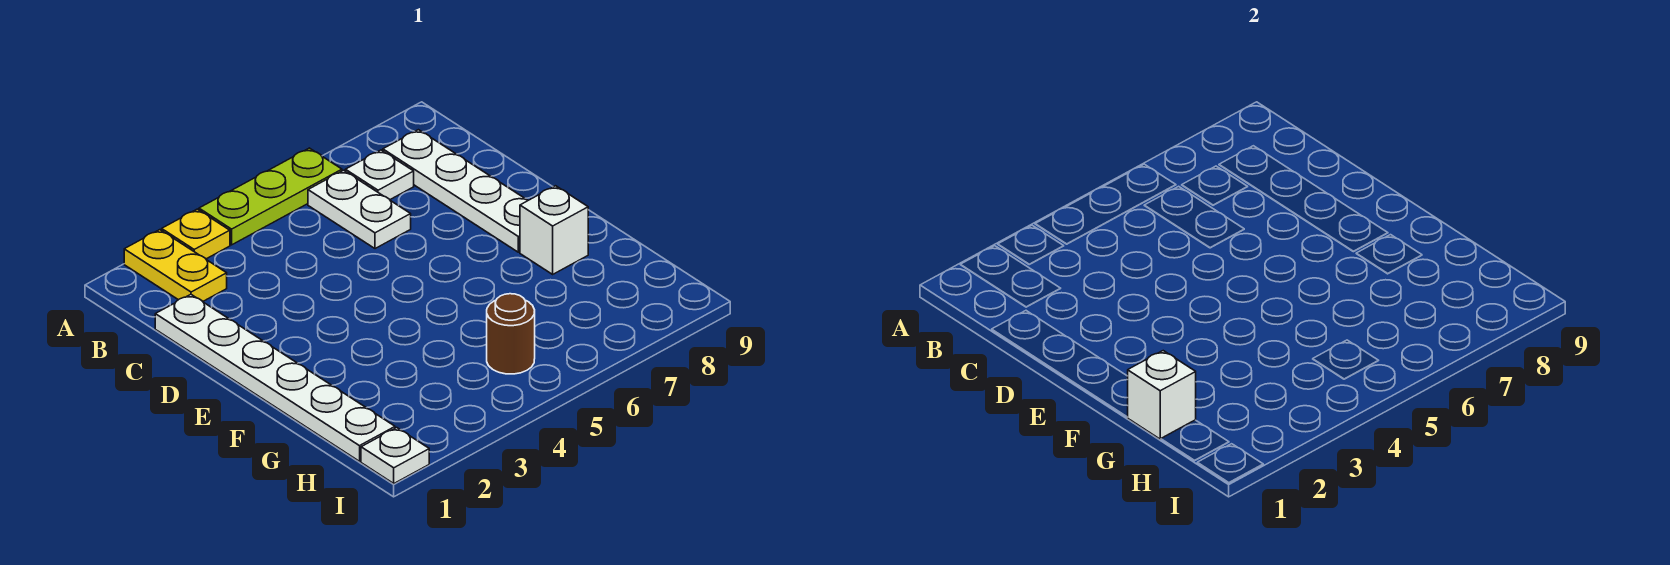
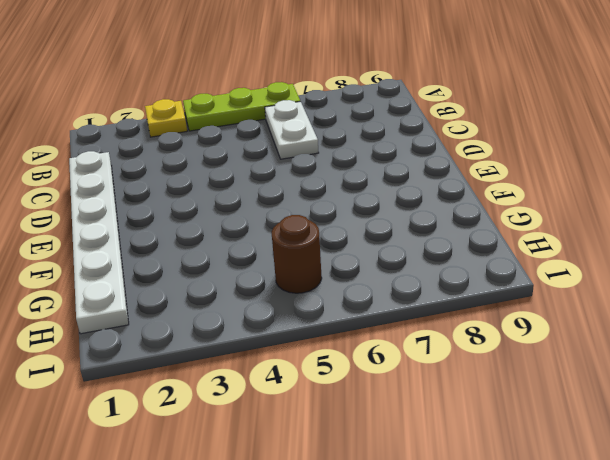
none -> yellow plate A2:B2 level 1
none -> white plate B7 level 1

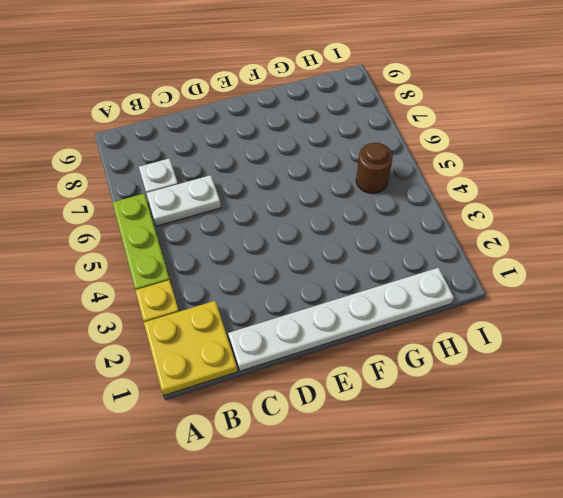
yellow plate A1:B2 level 1 -> yellow plate A2:B2 level 1
none -> white plate B8:E8 level 1
none -> white brick F8 level 1

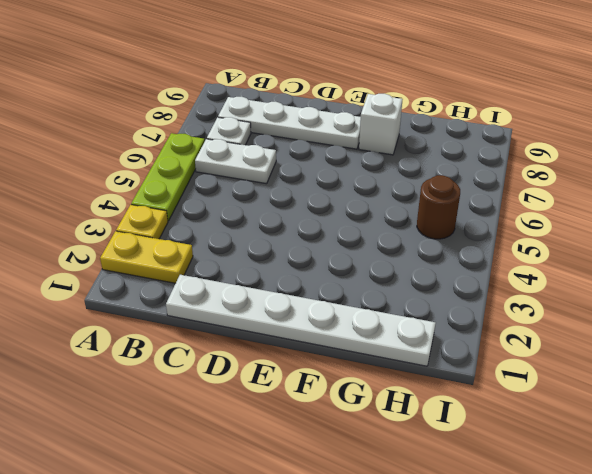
none -> white plate I1 level 1
none -> white brick G1 level 2

